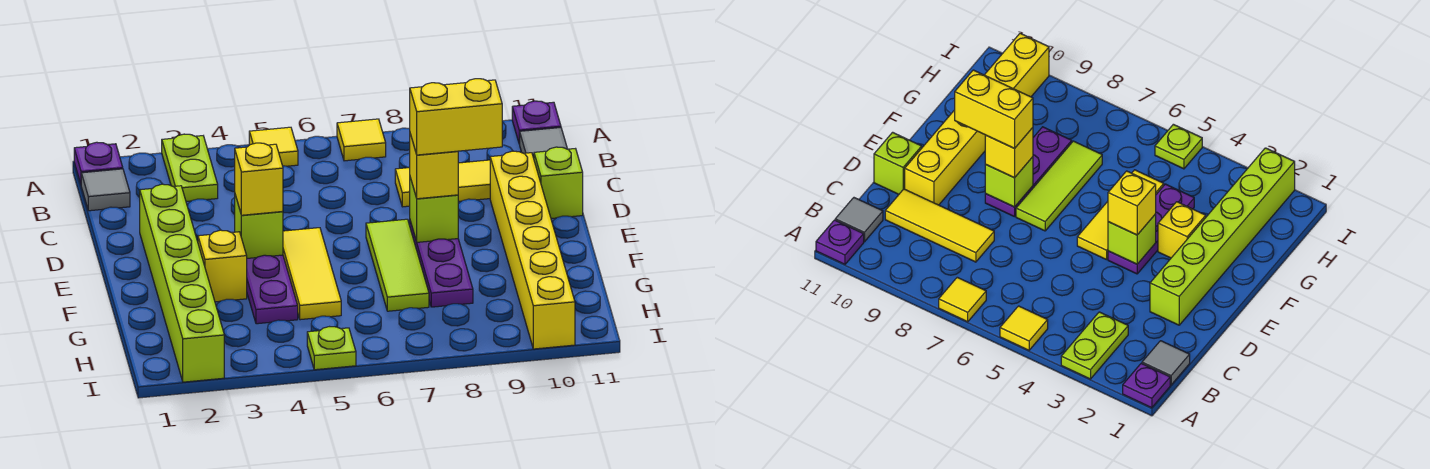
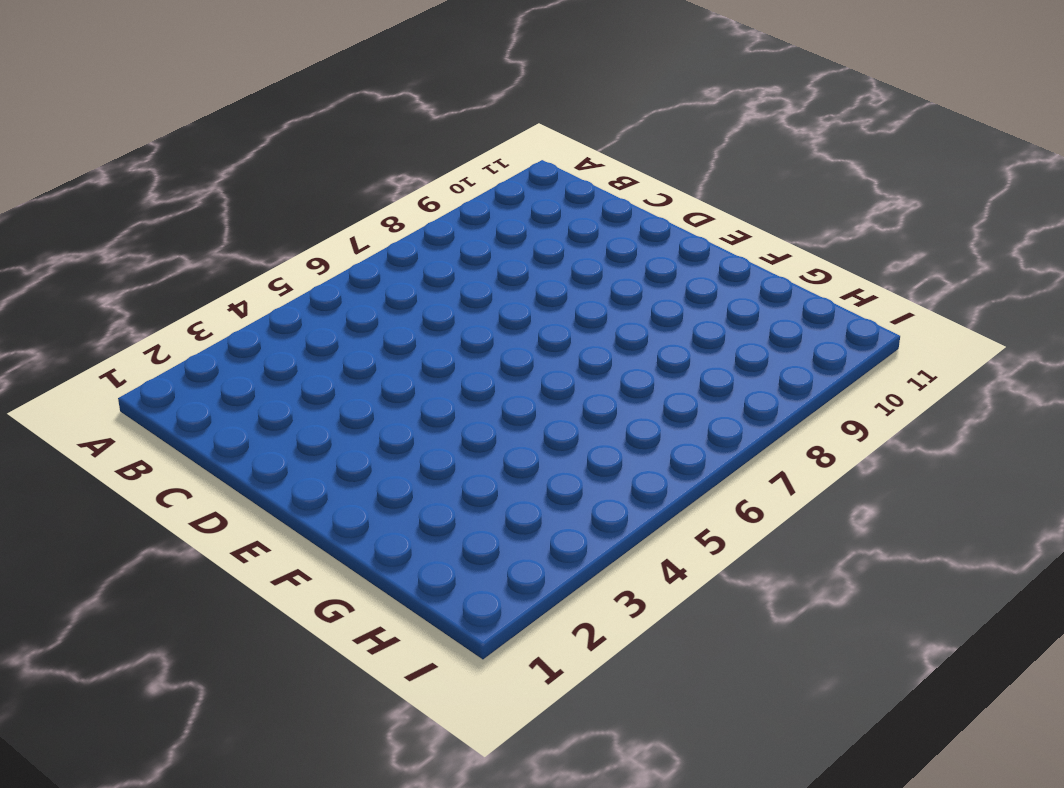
none -> purple plate A1 level 1
none -> lime plate A3:B3 level 1
none -> yellow tile A5 level 1

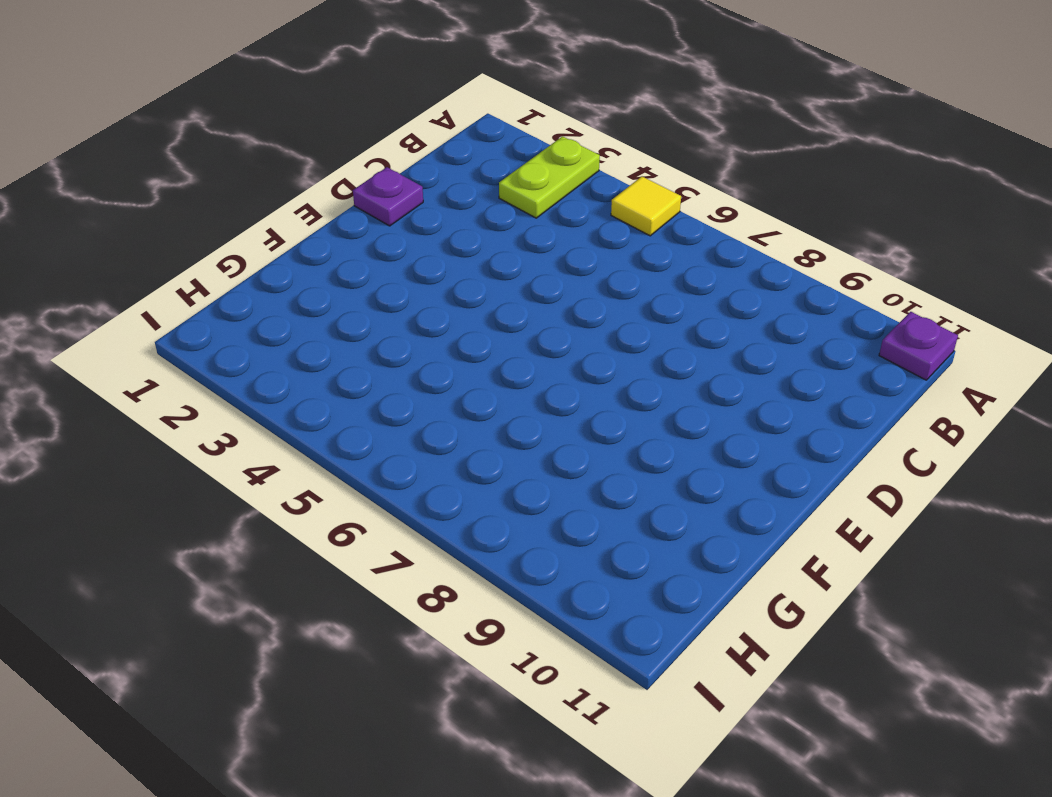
purple plate D1 level 1 -> purple plate A1 level 1
none -> yellow tile A7 level 1
none -> grey tile B1 level 1
none -> grey tile B11 level 1

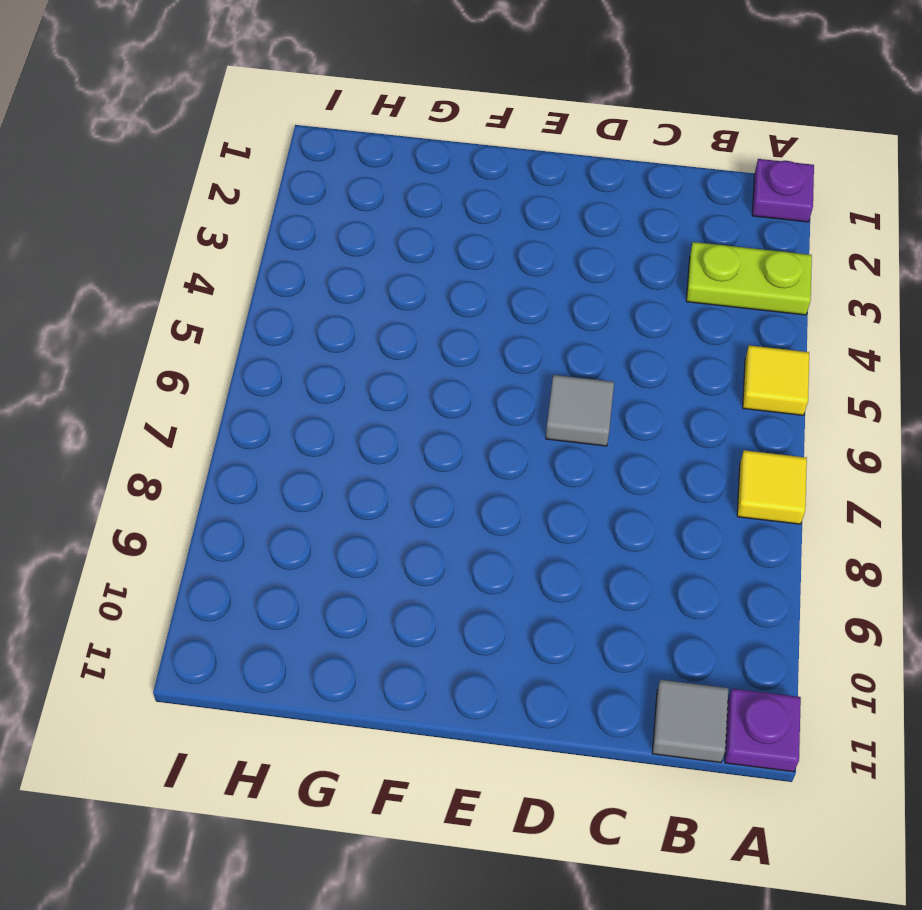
grey tile D6 level 1 -> grey tile B1 level 1
none -> yellow tile C8:C10 level 1
none -> lime brick D2:I2 level 1
none -> yellow brick D10:I10 level 1

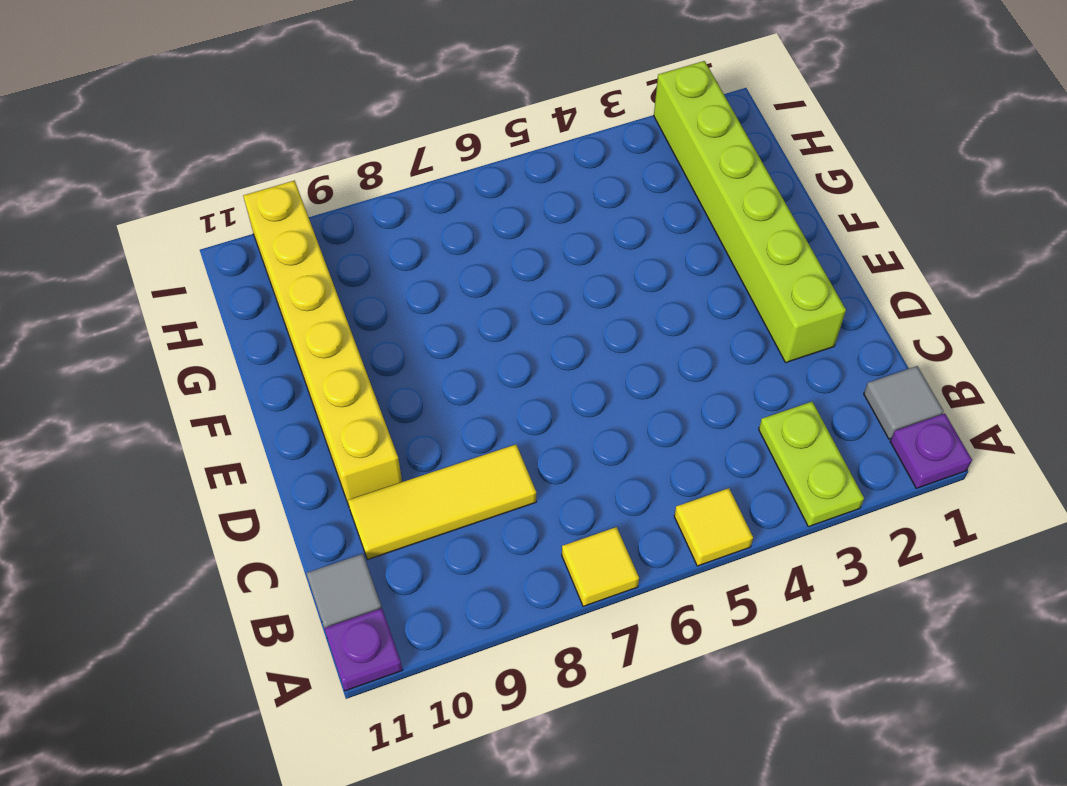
none -> lime brick D11 level 1
none -> purple plate E4:G4 level 1
none -> yellow tile E5:G5 level 1

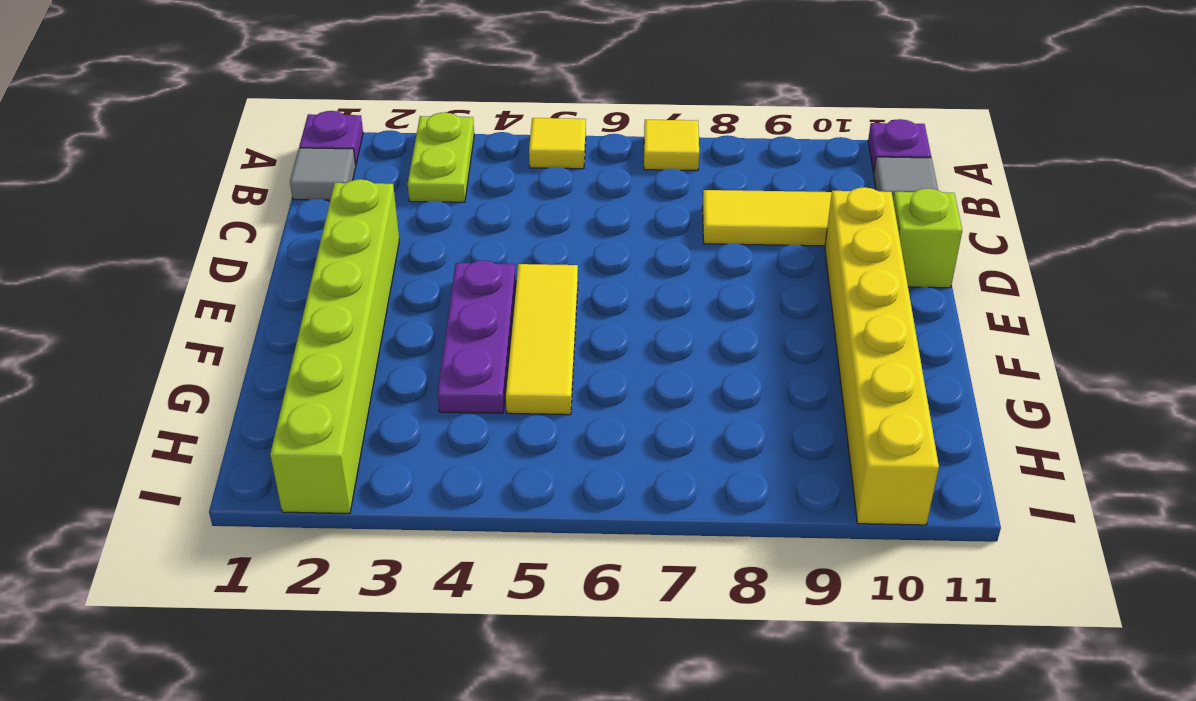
none -> lime tile E7:G7 level 1
none -> purple plate E8:G8 level 1
none -> yellow brick F3 level 1

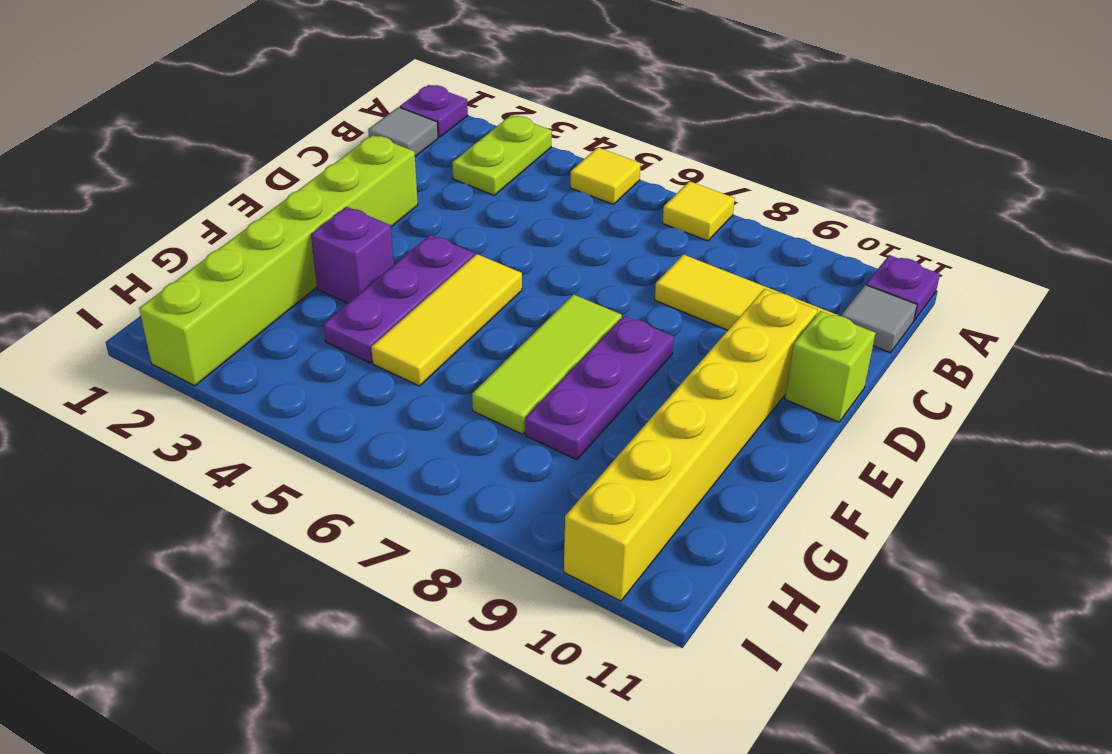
purple brick F3 level 1 -> yellow brick F3 level 1
none -> lime plate I5 level 1
none -> lime brick E4 level 2
none -> lime brick E8 level 2

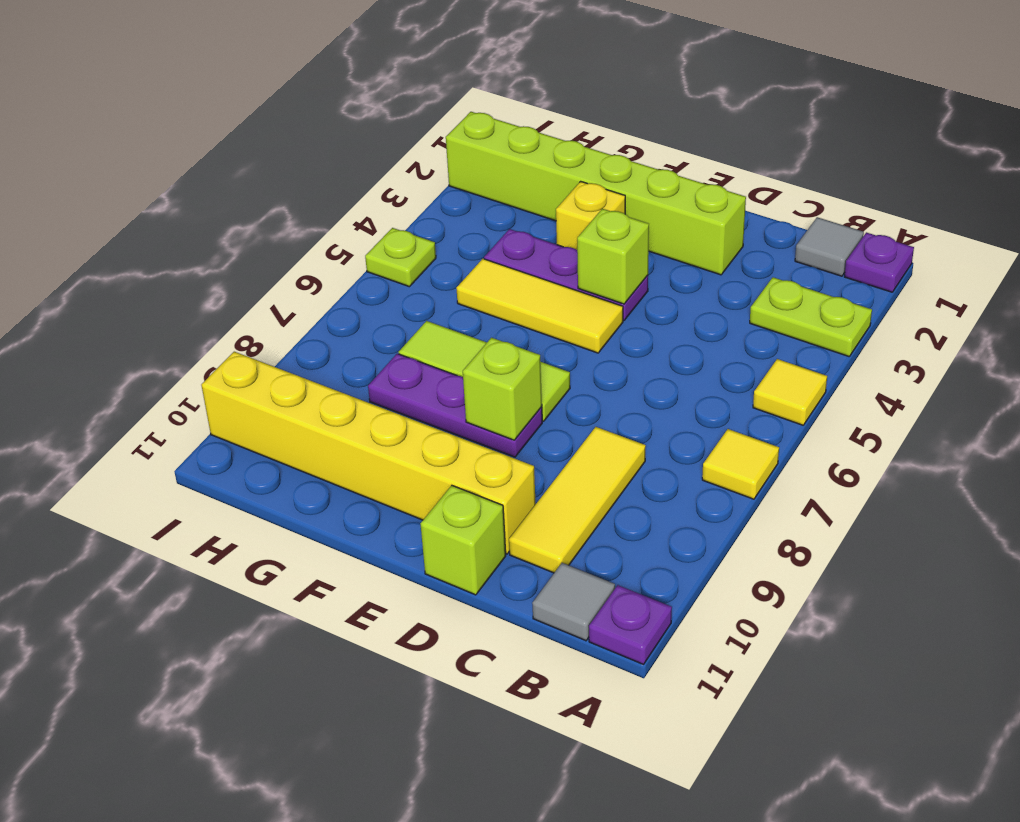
none -> yellow brick E4 level 3
none -> yellow brick E8 level 3
none -> yellow brick E8:E9 level 4

